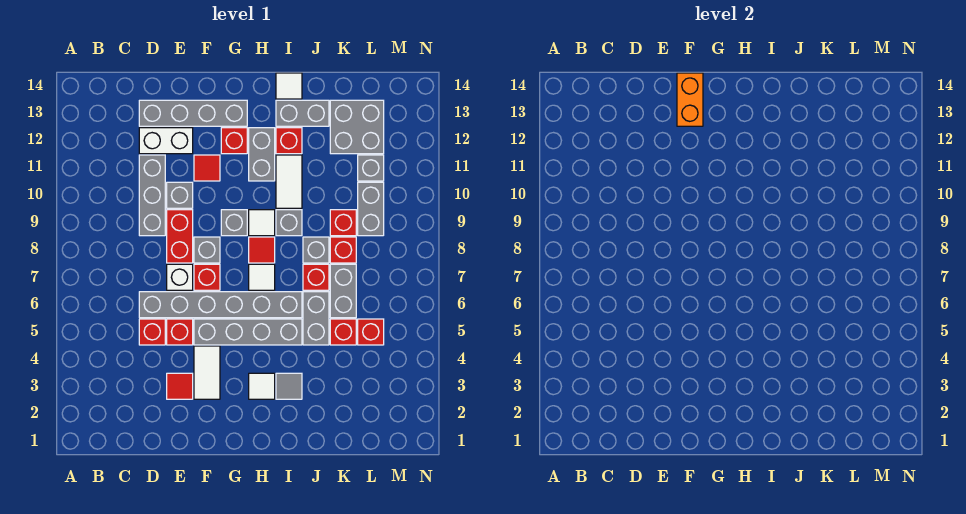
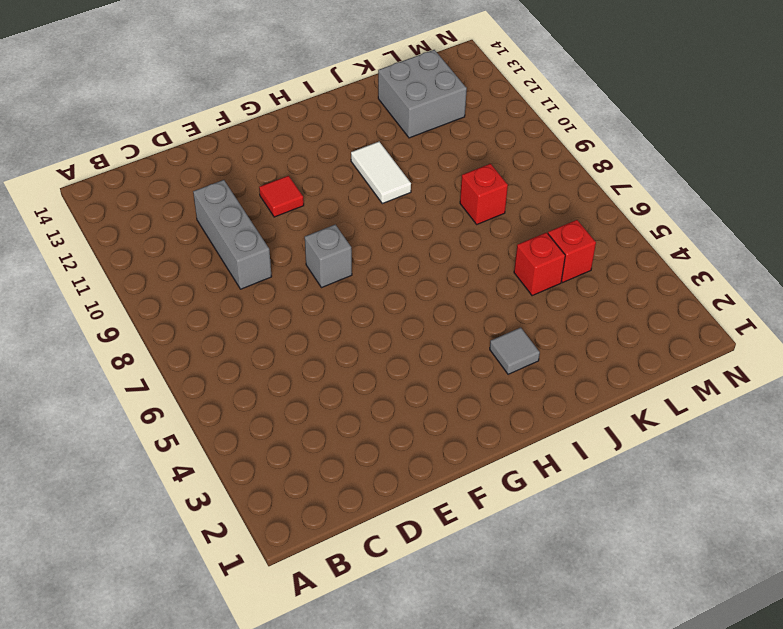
none -> red brick D5 level 1
none -> grey brick D6:I6 level 1
none -> white brick D12:E12 level 1
none -> grey brick D13:G13 level 1

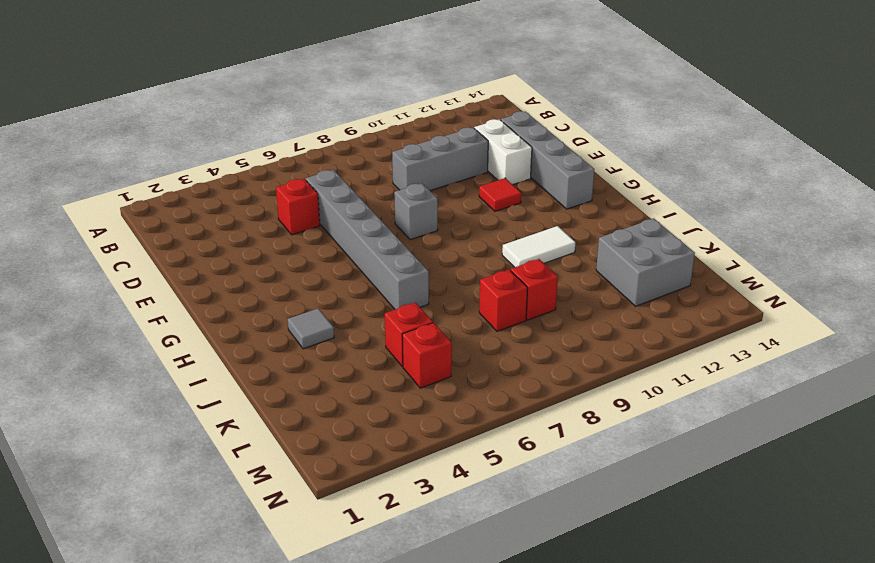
none -> red tile E3 level 1
none -> red brick E5 level 1
none -> white brick E7 level 1
none -> red brick E8:E9 level 1

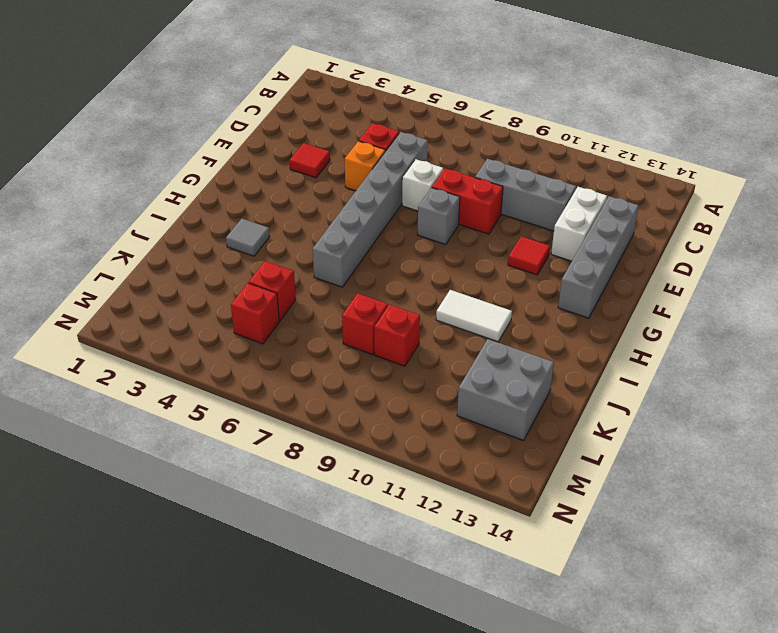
orange brick E5 level 1 -> red brick E5 level 1
none -> grey brick E10 level 1
none -> white tile F3:F4 level 1
none -> grey brick F5:I5 level 1
none -> red brick F7 level 1

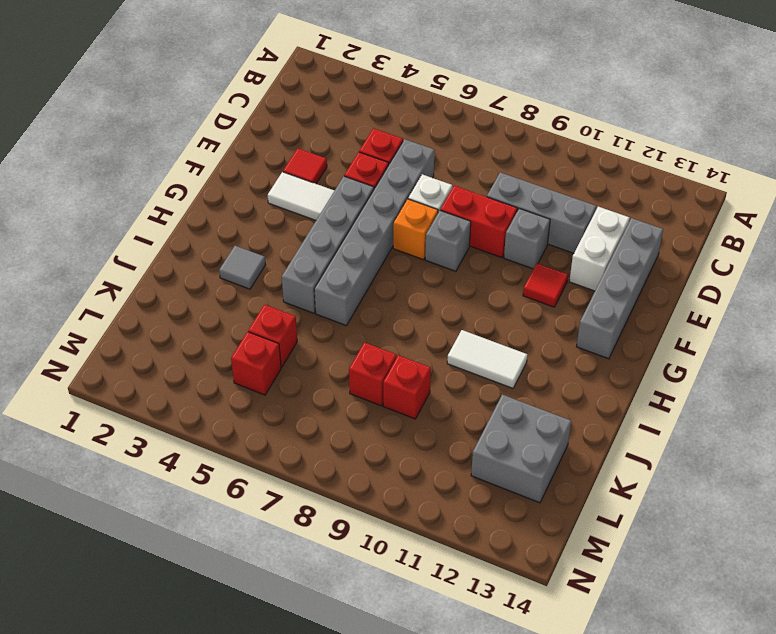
orange brick F7 level 1 -> red brick F7 level 1
none -> grey brick G9 level 1
none -> red brick G12 level 1
none -> white tile H3 level 1
none -> white tile H7 level 1

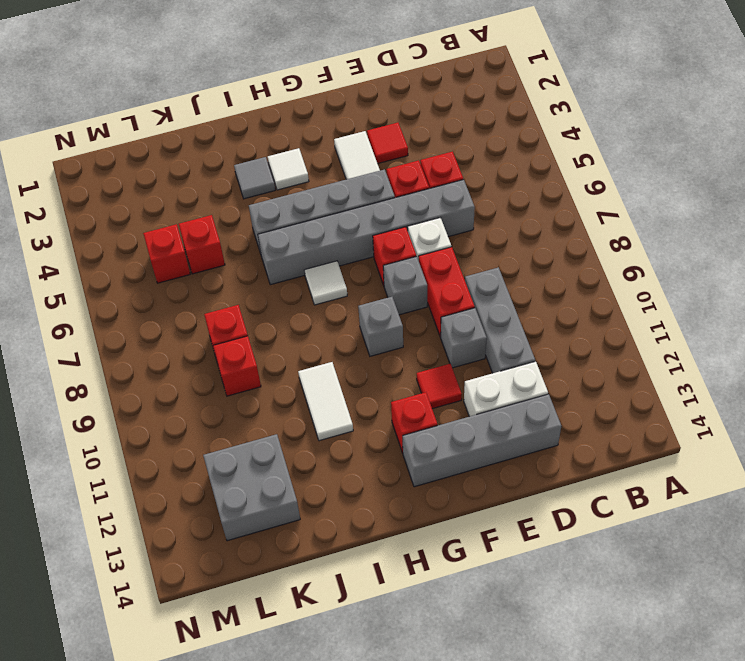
none -> red tile H8 level 1
none -> white tile H9 level 1
none -> grey brick H11:H12 level 1
none -> grey brick I9 level 1

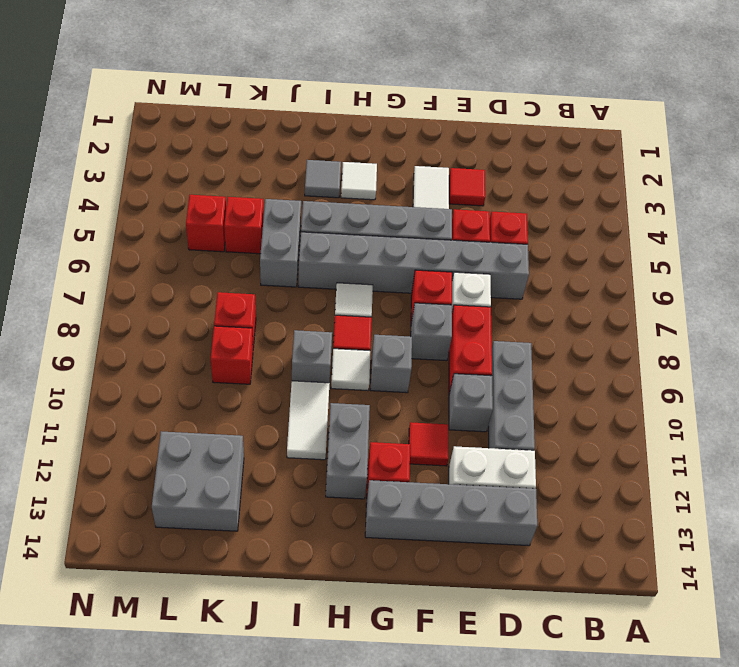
none -> red brick I12 level 1
none -> grey brick I13:J13 level 1
none -> white tile I14 level 1
none -> red brick J7 level 1

